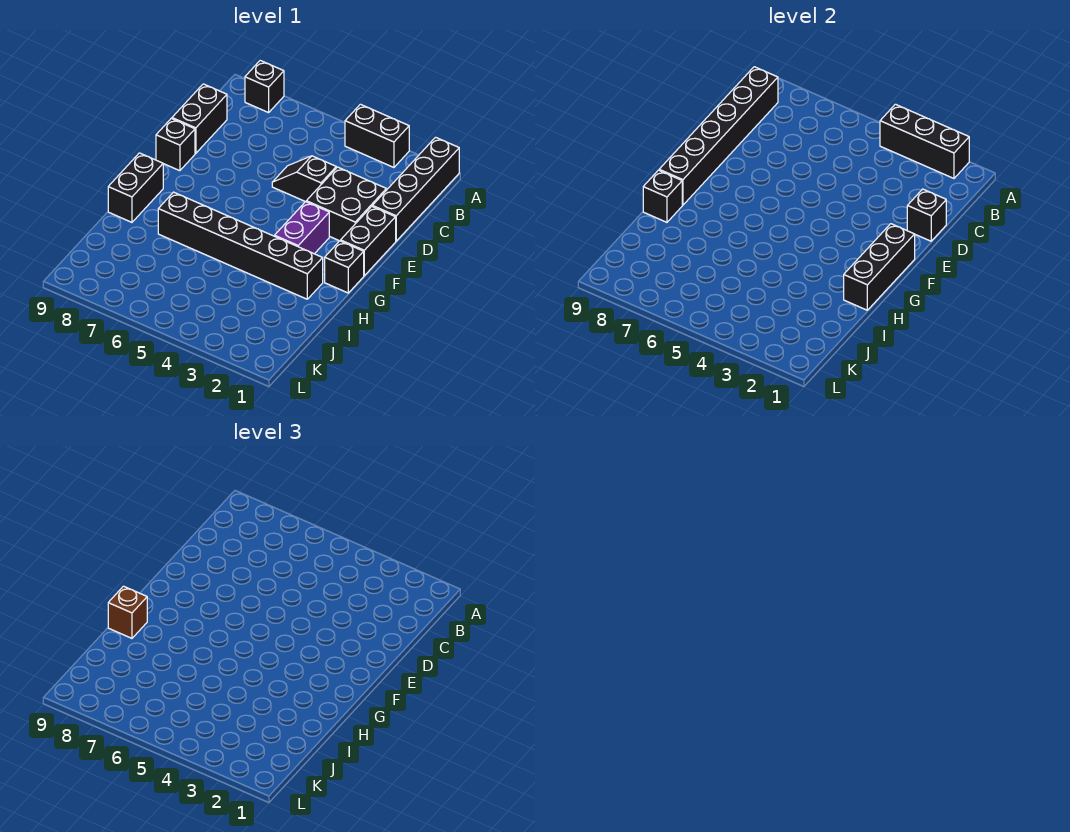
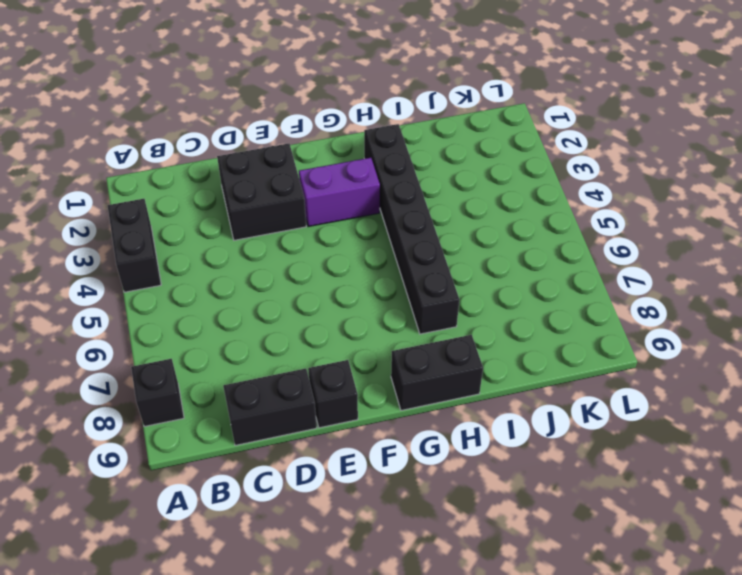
none -> black brick A1:D1 level 1
none -> black slope D4:D5 level 1 top 4
none -> black brick E1:F1 level 1

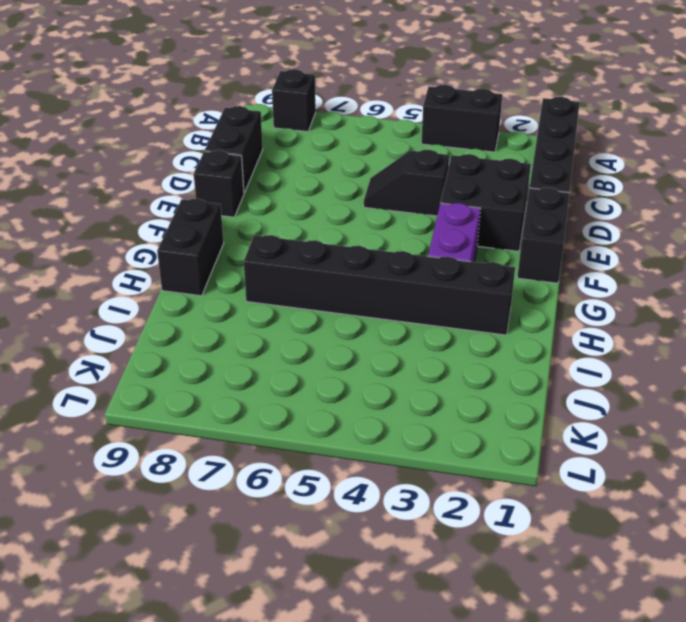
none -> black brick G1 level 1
none -> black brick A2:A4 level 2
none -> black brick B9:G9 level 2

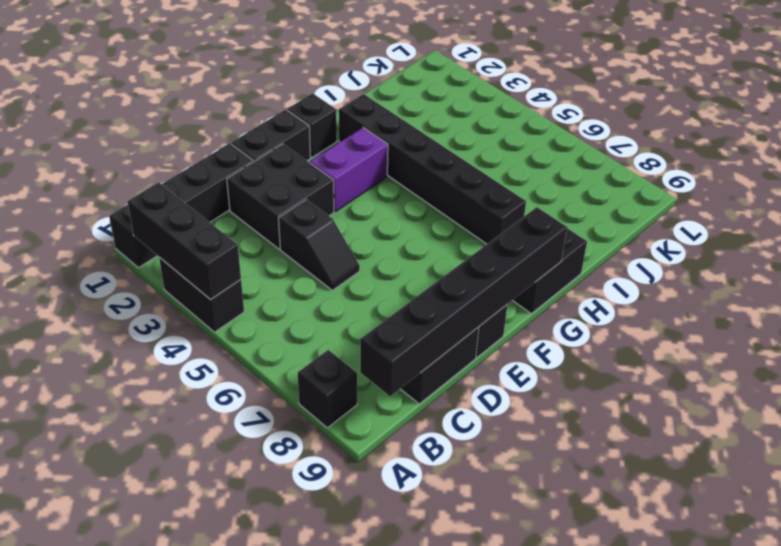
none -> black brick D1 level 2
none -> black brick F1:H1 level 2
none -> black brick H9 level 2

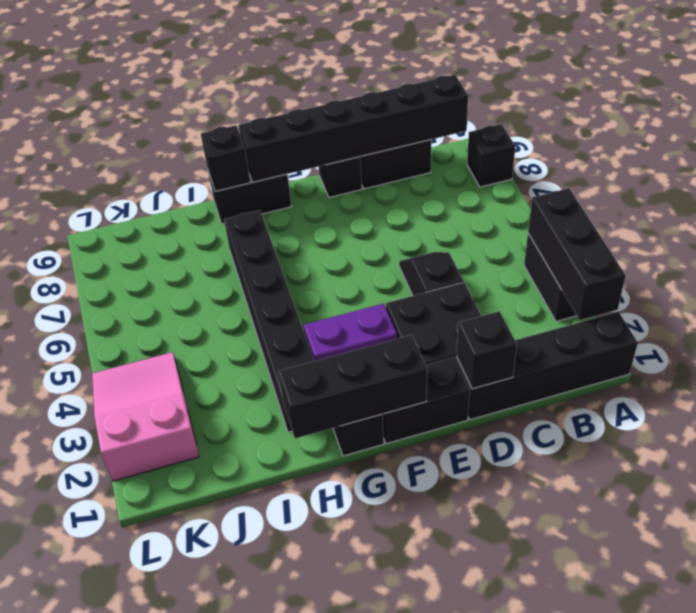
pink slope K2:L4 level 1 top 2 -> none
none -> brown brick H9 level 3

